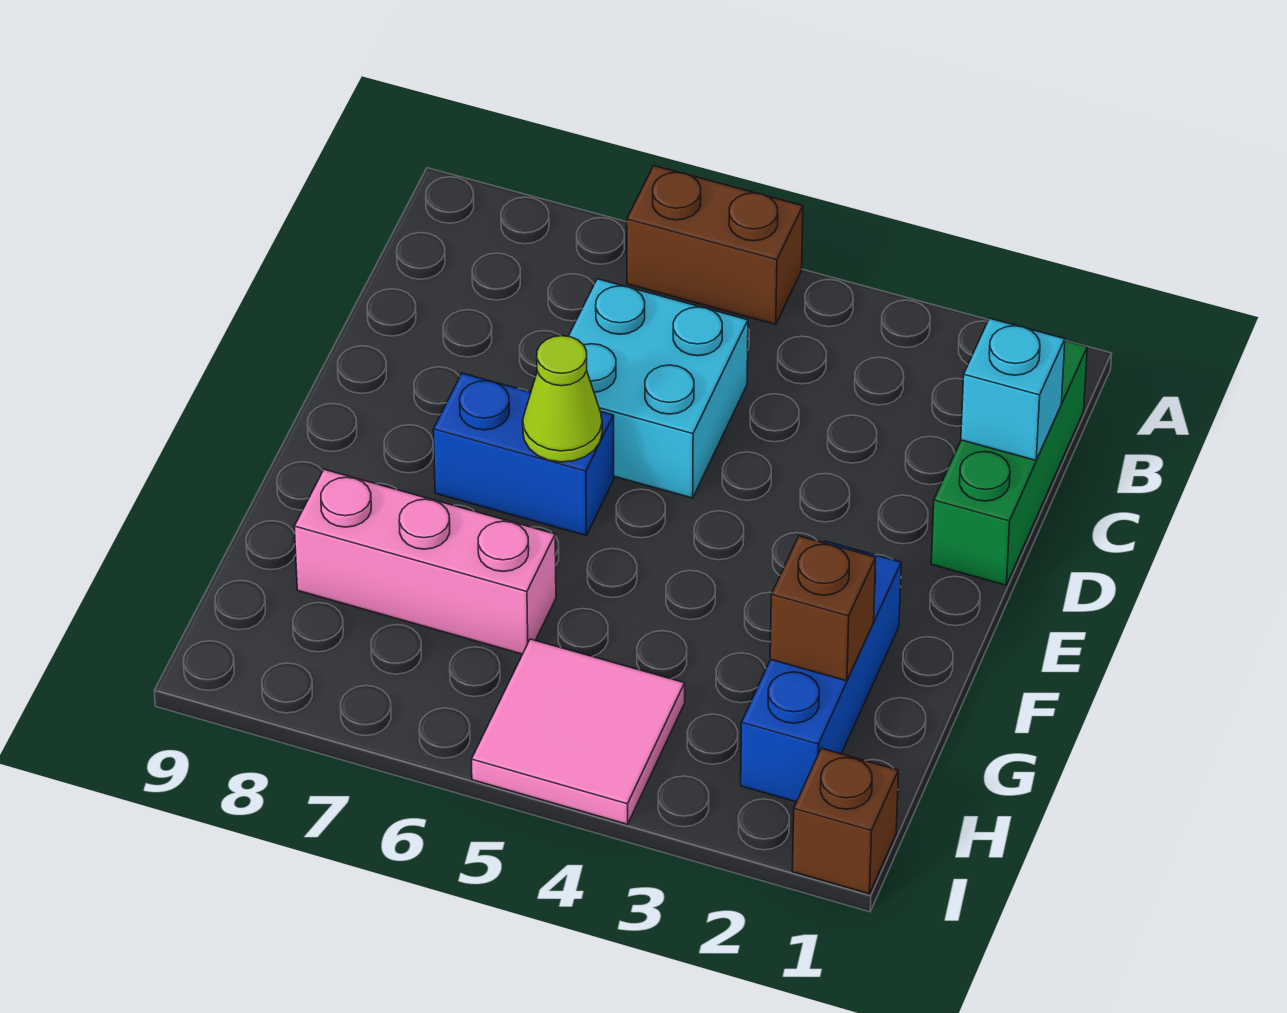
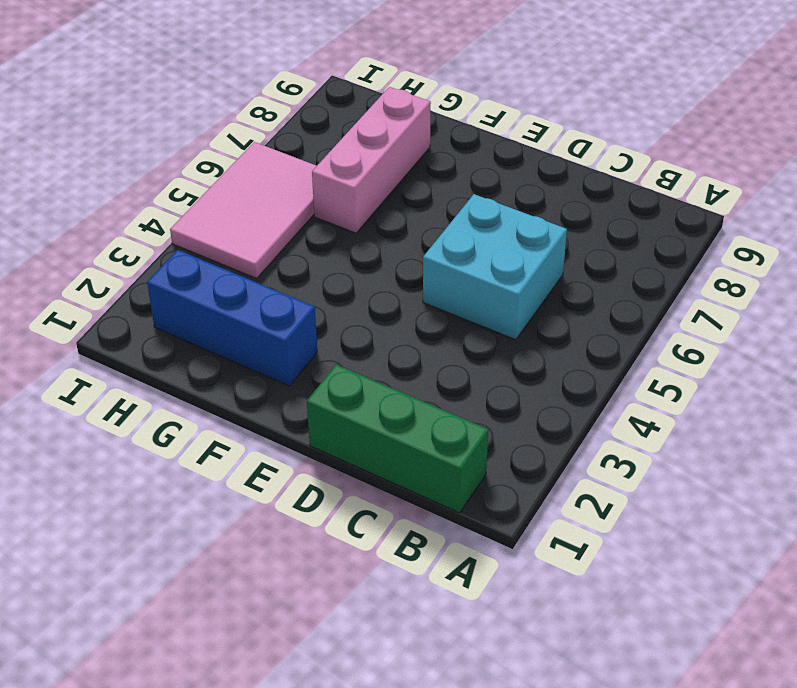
pink tile H4:I6 level 1 -> pink tile H4:I5 level 1
none -> brown brick A5:A6 level 1
none -> blue brick E6:E7 level 1

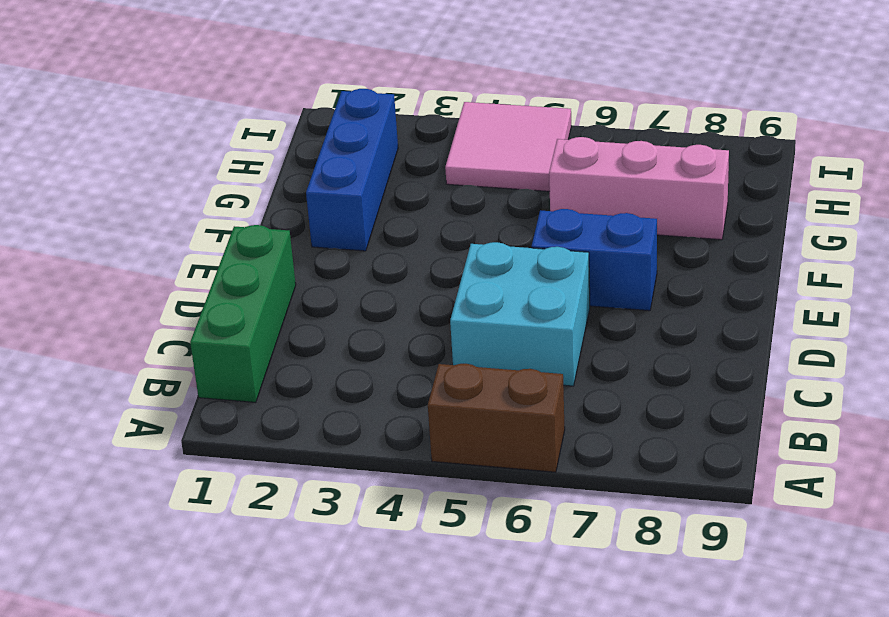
none -> brown brick I1 level 1
none -> cyan brick C1 level 2

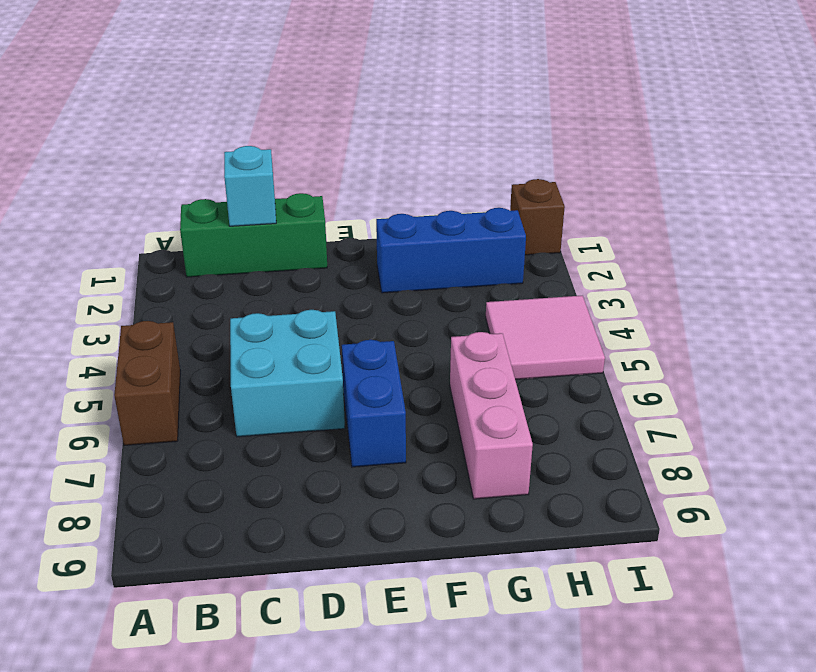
none -> lime cone E6 level 2
none -> brown brick G2 level 2

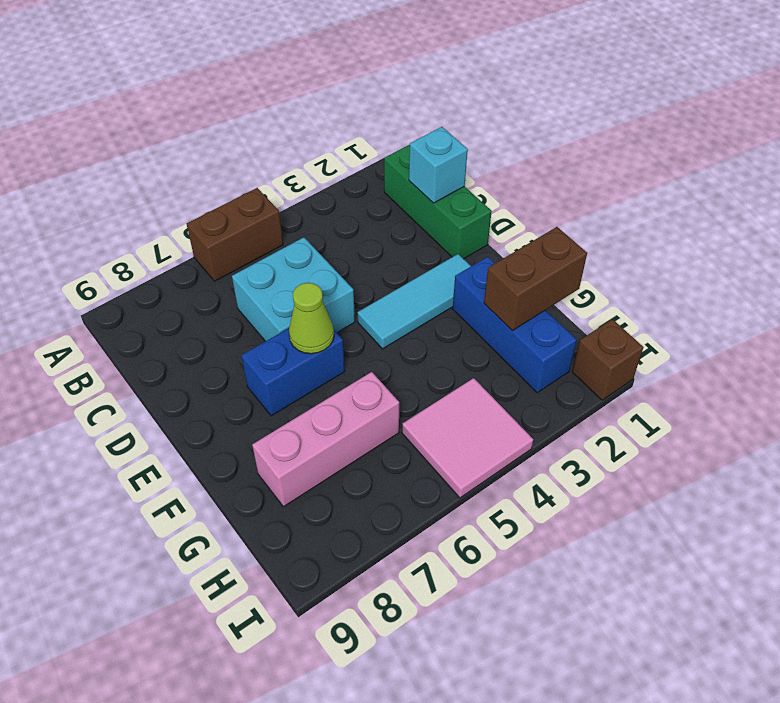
cyan tile E2:E4 level 1 -> none
brown brick G1:G2 level 2 -> brown brick G2 level 2

